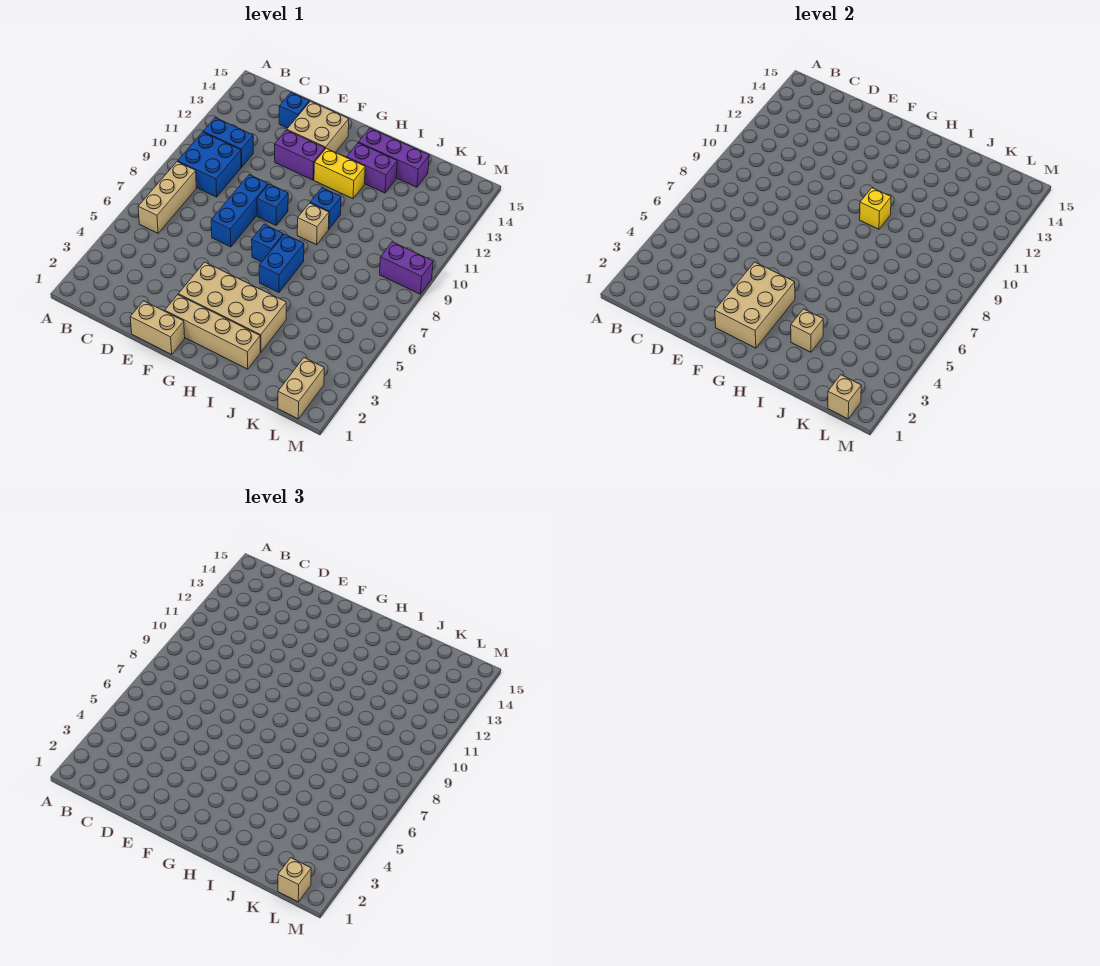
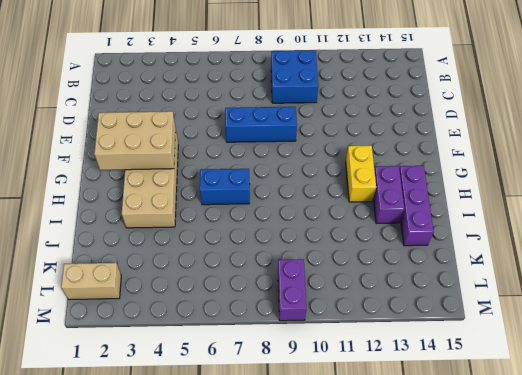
none -> tan brick B6:B8 level 1
none -> blue brick B11:C11 level 1
none -> blue brick D14 level 1

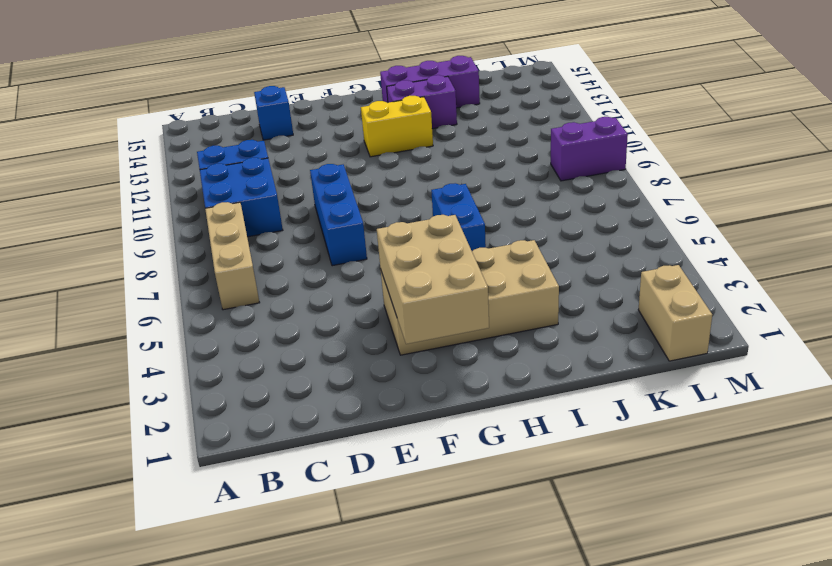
none -> tan brick E1:F1 level 1
none -> purple brick E12:F12 level 1
none -> tan brick E13:F14 level 1

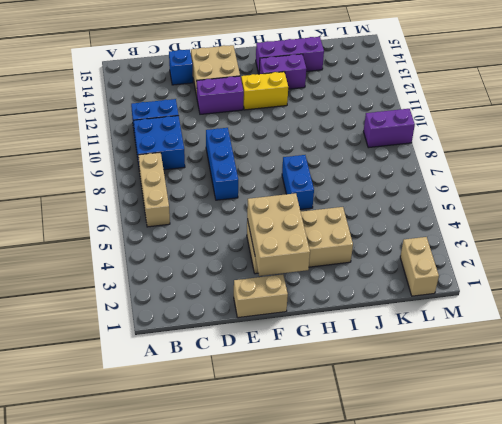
none -> tan brick F2:I2 level 1
none -> blue brick F9 level 1
none -> blue brick G7 level 1

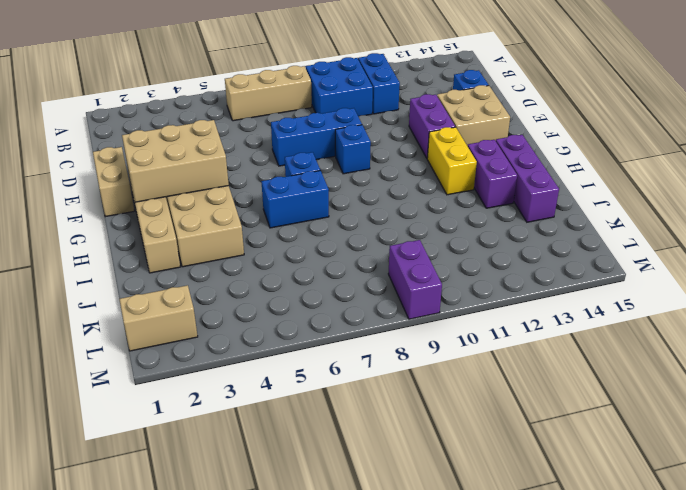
none -> tan brick H9 level 1
none -> blue brick H10 level 1
none -> yellow brick H10 level 2

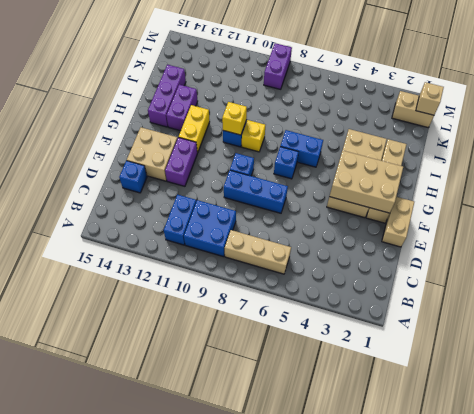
yellow brick H9 level 1 -> tan brick H9 level 1
none -> tan brick I3 level 2
none -> tan brick L1 level 3

